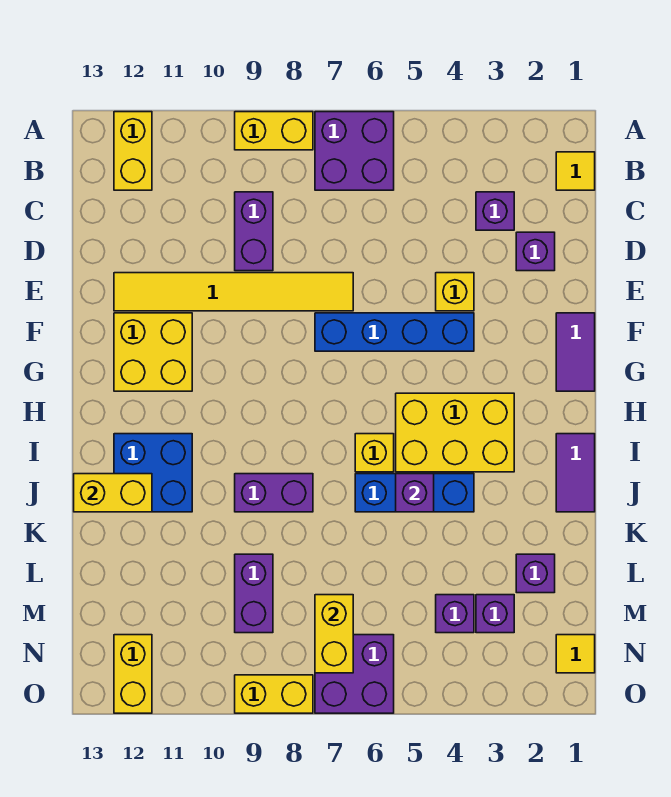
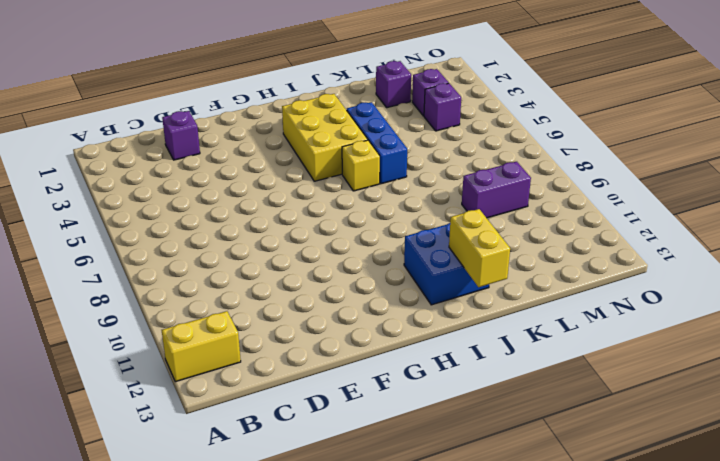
none -> purple brick A6:B7 level 1
none -> yellow brick A8:A9 level 1
none -> yellow tile B1 level 1

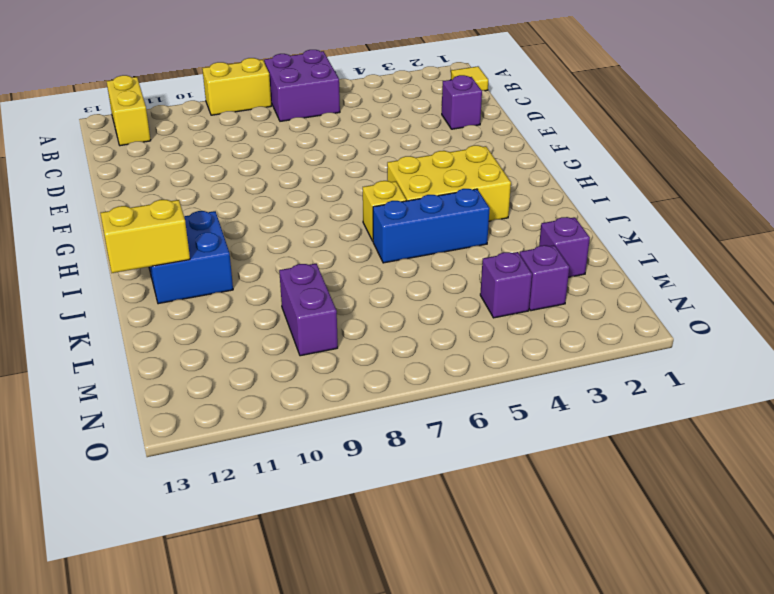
none -> purple brick C3 level 1
none -> purple brick C9:D9 level 1
none -> yellow brick E4 level 1

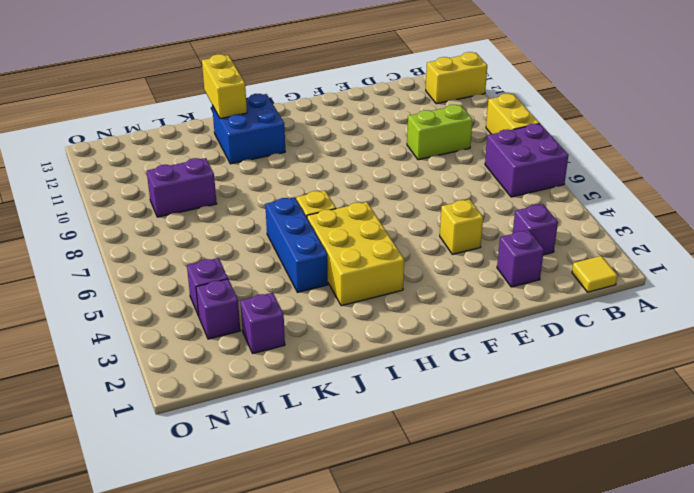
lime brick C9:D9 level 1 -> purple brick C9:D9 level 1
none -> yellow tile E7:E12 level 1
none -> purple tile F1:G1 level 1
none -> blue brick F4:F7 level 1

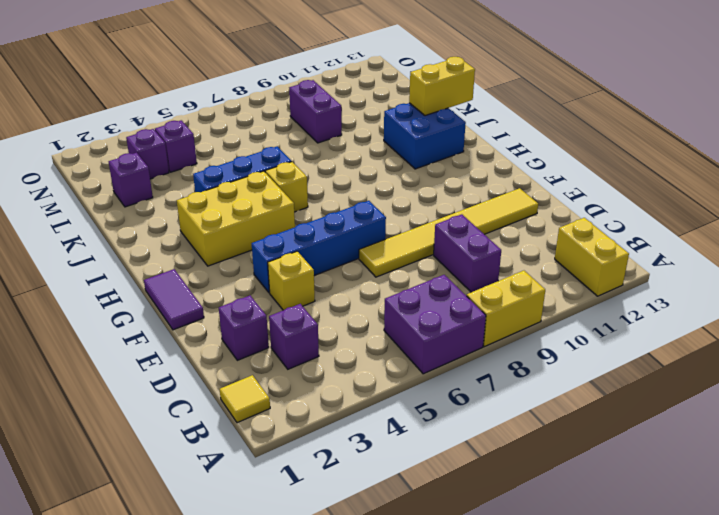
none -> yellow brick F11:G12 level 1
none -> purple tile I1:J1 level 1
none -> purple brick J8:J9 level 1

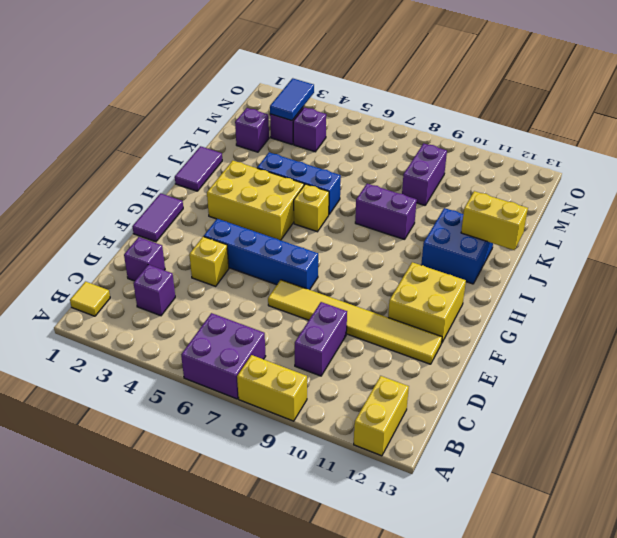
blue tile M3:N3 level 2 -> none
none -> yellow tile N1 level 1
none -> purple brick N6:O7 level 1
none -> yellow brick N12:O12 level 1

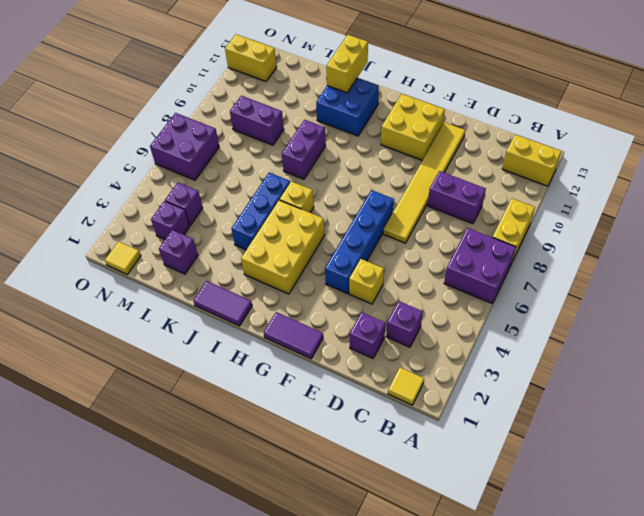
none -> yellow brick O8:O9 level 1
none -> purple brick J5 level 2
none -> yellow brick M7:N7 level 2

